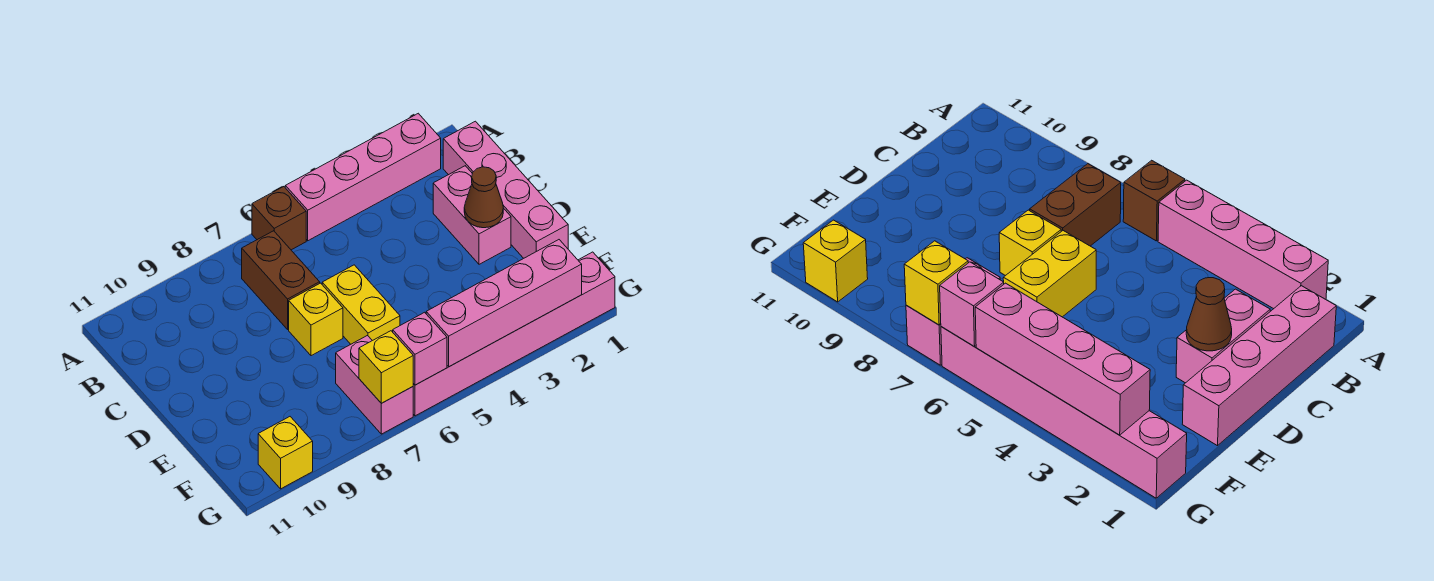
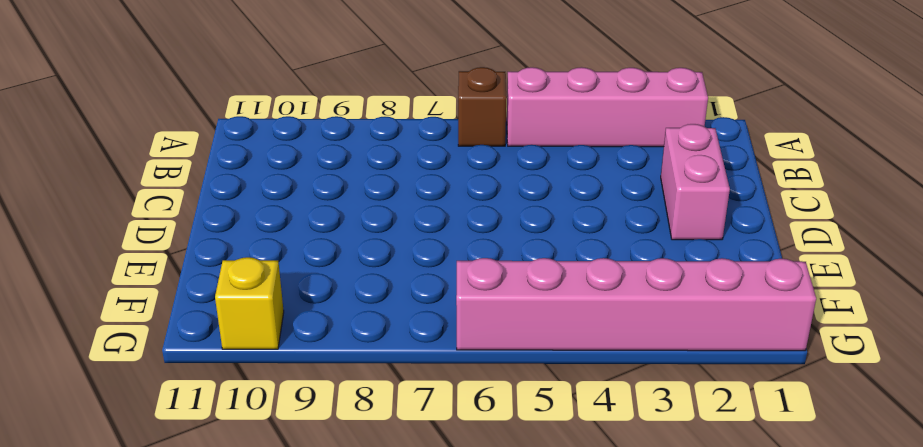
none -> pink brick B1:E1 level 1
none -> brown brick B7:C7 level 1
none -> yellow brick D6:E6 level 1

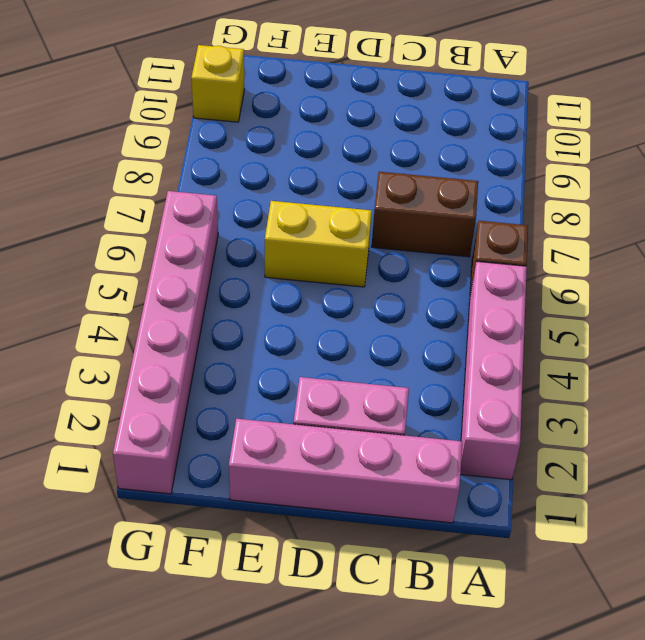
none -> yellow brick D7 level 1
none -> pink brick F7:G7 level 1
none -> brown cone D2 level 2

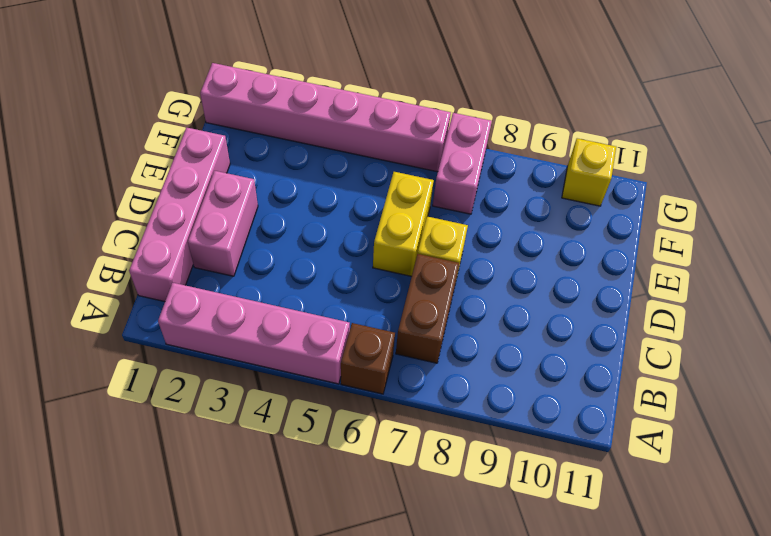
none -> brown cone D2 level 2
none -> pink brick G2:G5 level 2
none -> pink brick G6 level 2

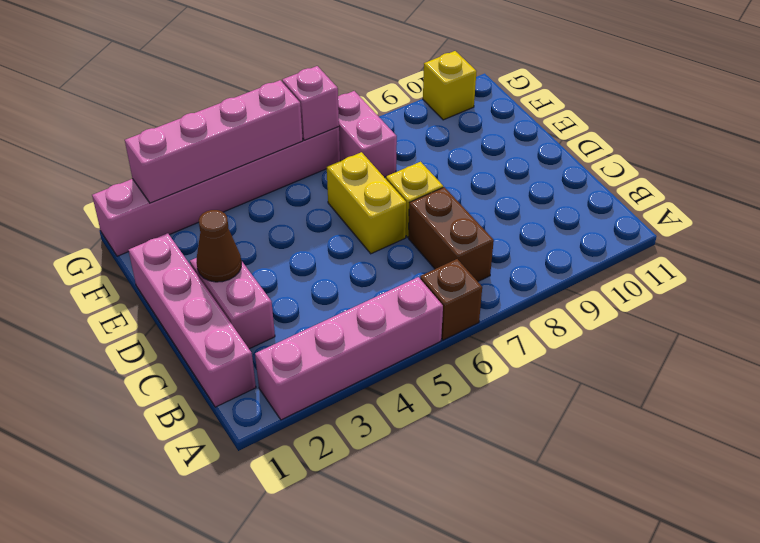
none -> yellow brick G7 level 2

